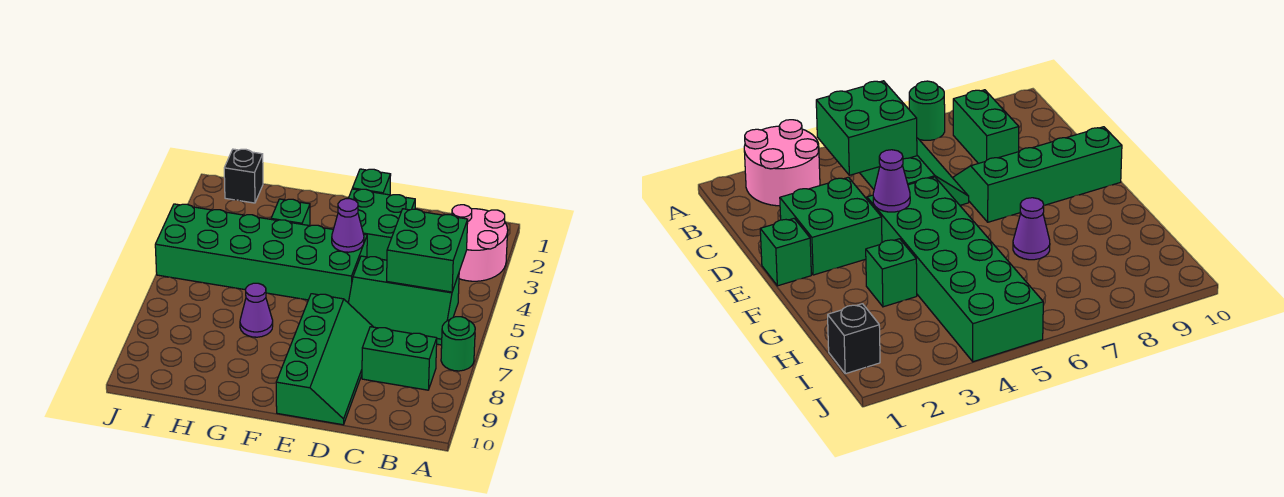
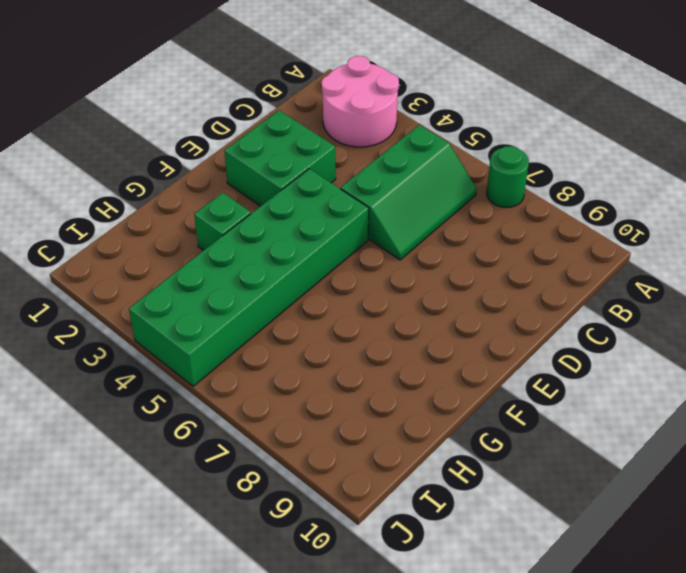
none -> green brick B8:C8 level 1
none -> green slope D7:E10 level 1 top E
none -> green brick E1 level 1

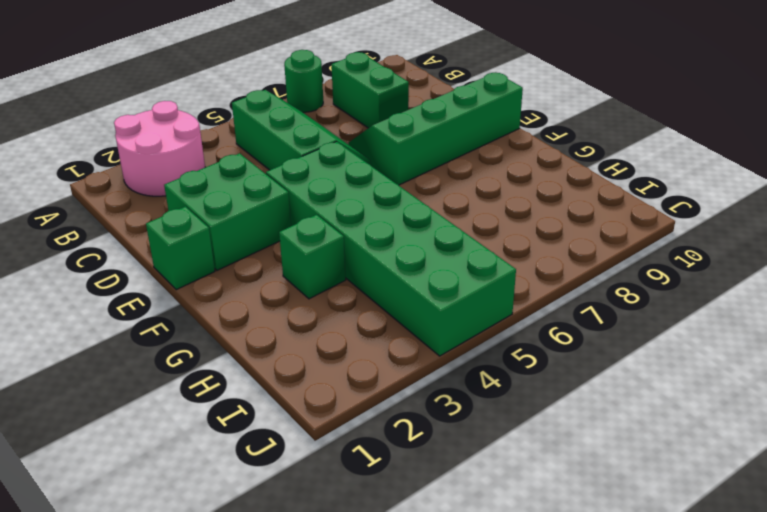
none -> purple cone G7 level 1
none -> black brick I1 level 1
none -> green brick B4:C5 level 2

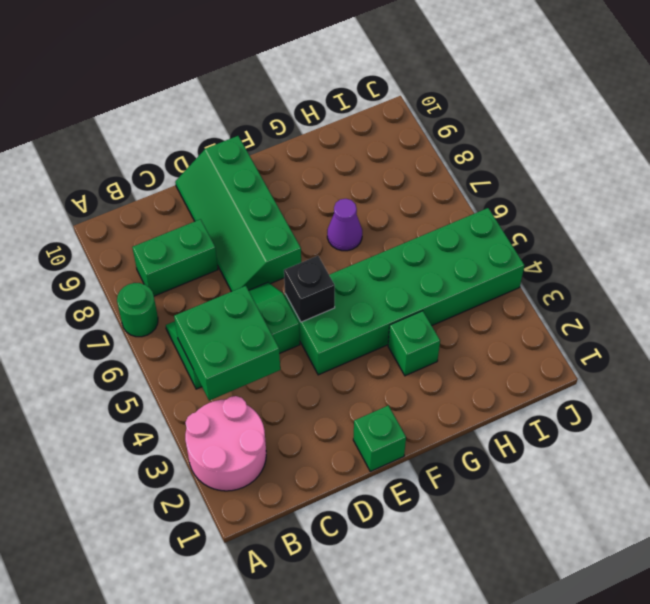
black brick E5 level 2 -> black brick I1 level 1
none -> green brick D2:E3 level 1
none -> purple cone E4 level 2

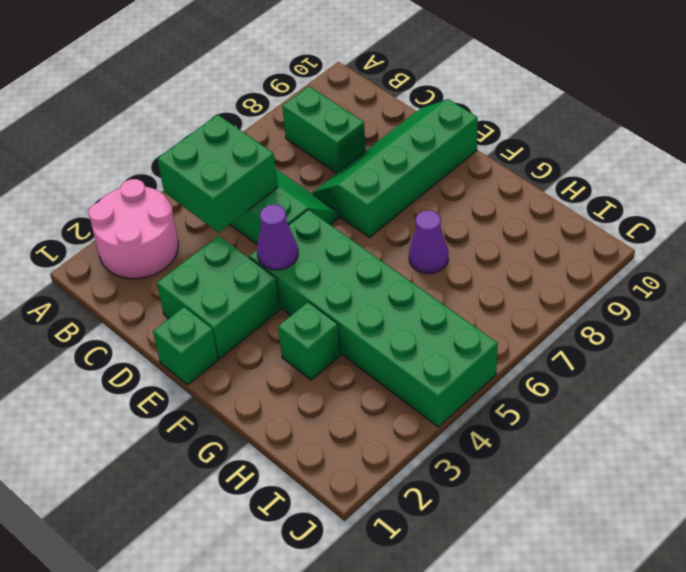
none -> green round brick A7 level 1
none -> black brick I1 level 1

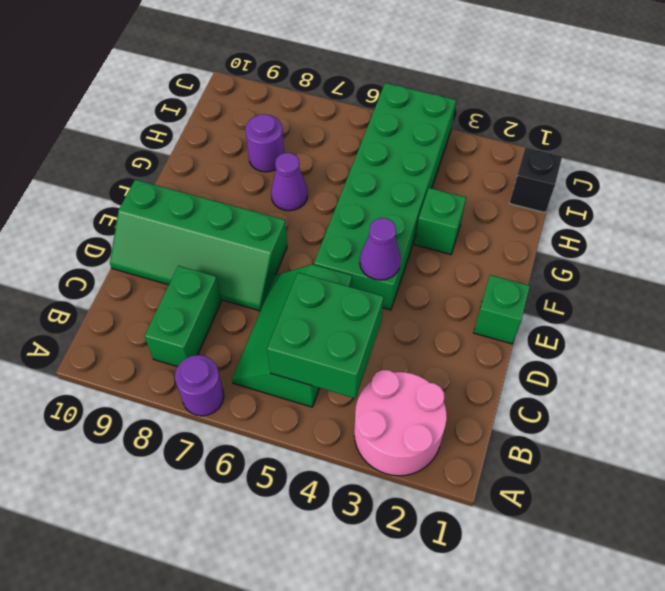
purple round brick A7 level 1 -> green round brick A7 level 1
purple round brick H8 level 1 -> none
none -> green brick D2:E3 level 1

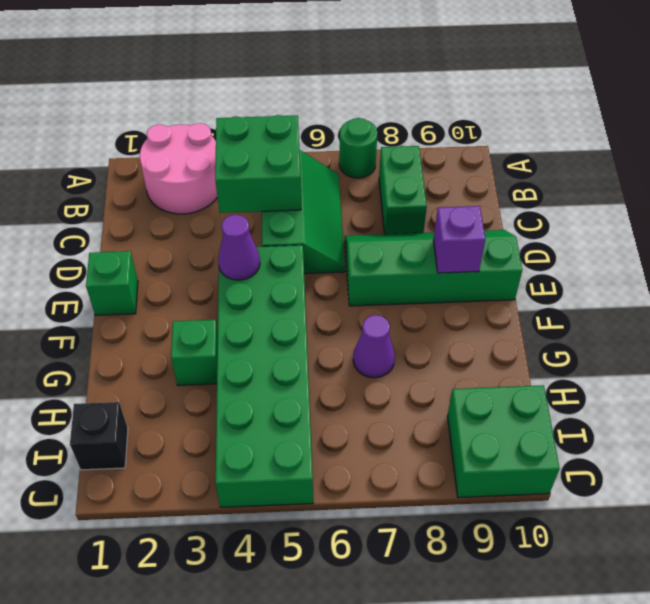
purple brick E9 level 2 -> none
green brick I9:J10 level 1 -> green brick D2:E3 level 1

